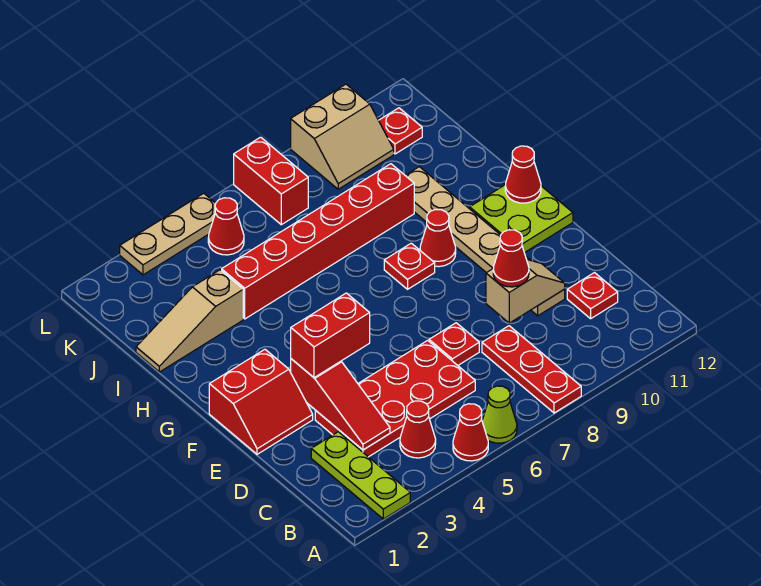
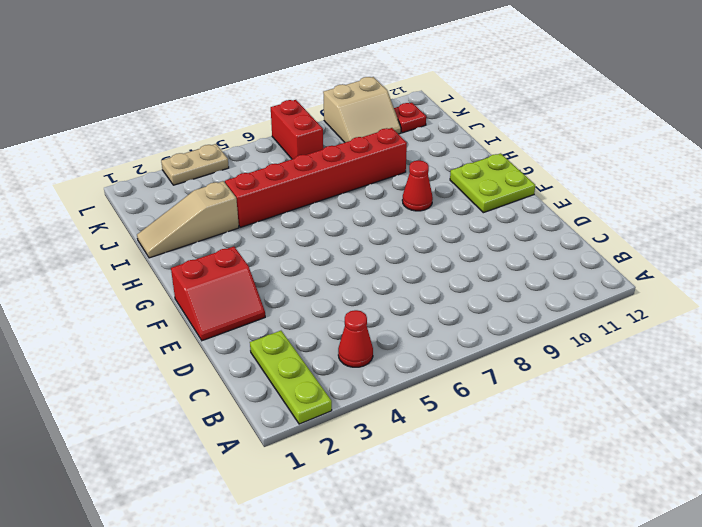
tan plate L3:L4 level 1 -> tan plate L3:L5 level 1
none -> red cone A5 level 1
none -> lime cone A6 level 1
none -> red plate A8:C8 level 1

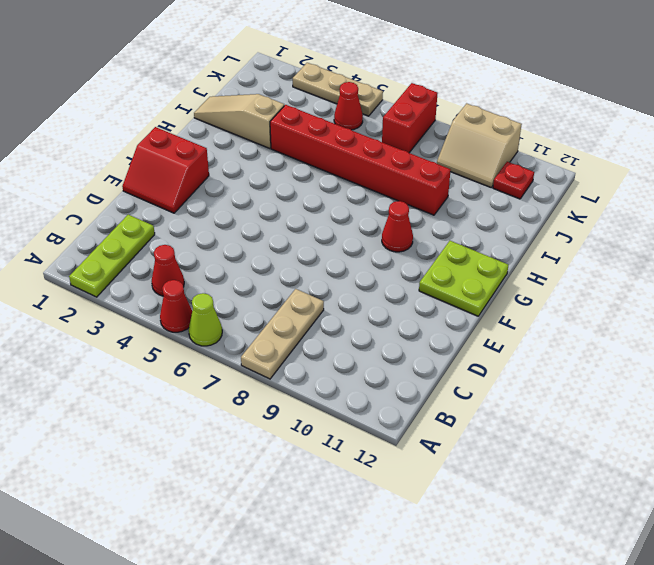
tan plate A8:C8 level 1 -> red plate A8:C8 level 1
none -> red plate C3:D6 level 1
none -> red plate C11 level 1
none -> red plate D7 level 1

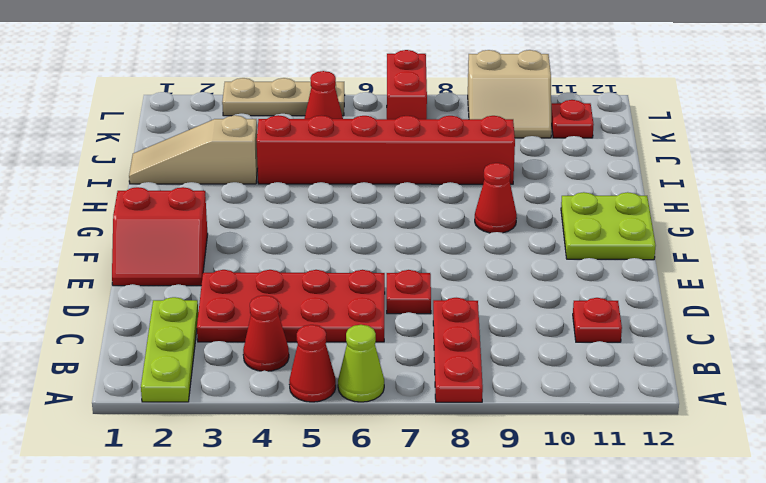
none -> tan plate D10:I10 level 1
none -> red plate G8 level 1
none -> red slope C3:E3 level 2 top E

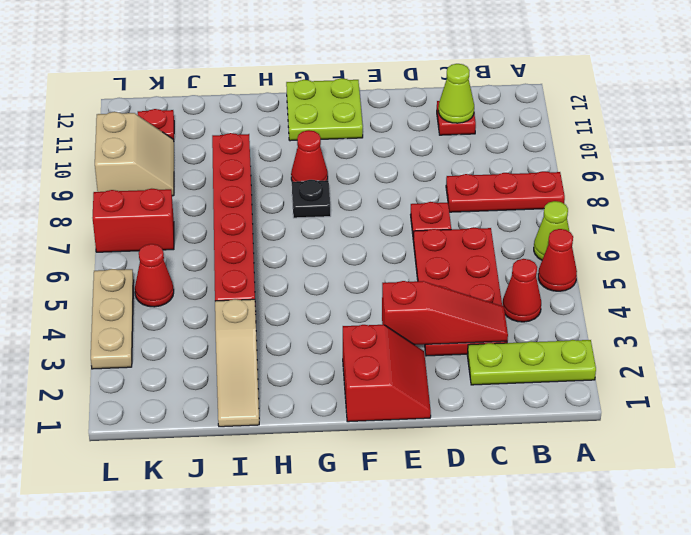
lime cone C11 level 2 -> none
black plate G8 level 1 -> red plate G8 level 1
none -> tan plate D10:I10 level 1
none -> tan slope D9:D10 level 2 top 9
none -> red cone G12 level 2

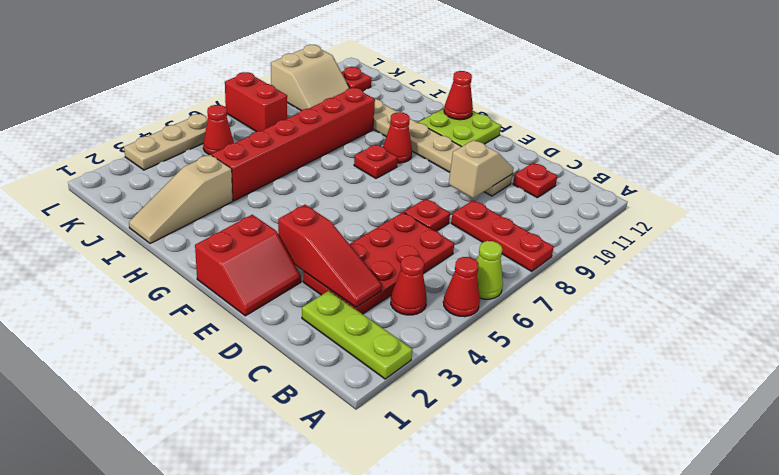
none -> red cone D9 level 3
none -> red brick E3:E4 level 3

